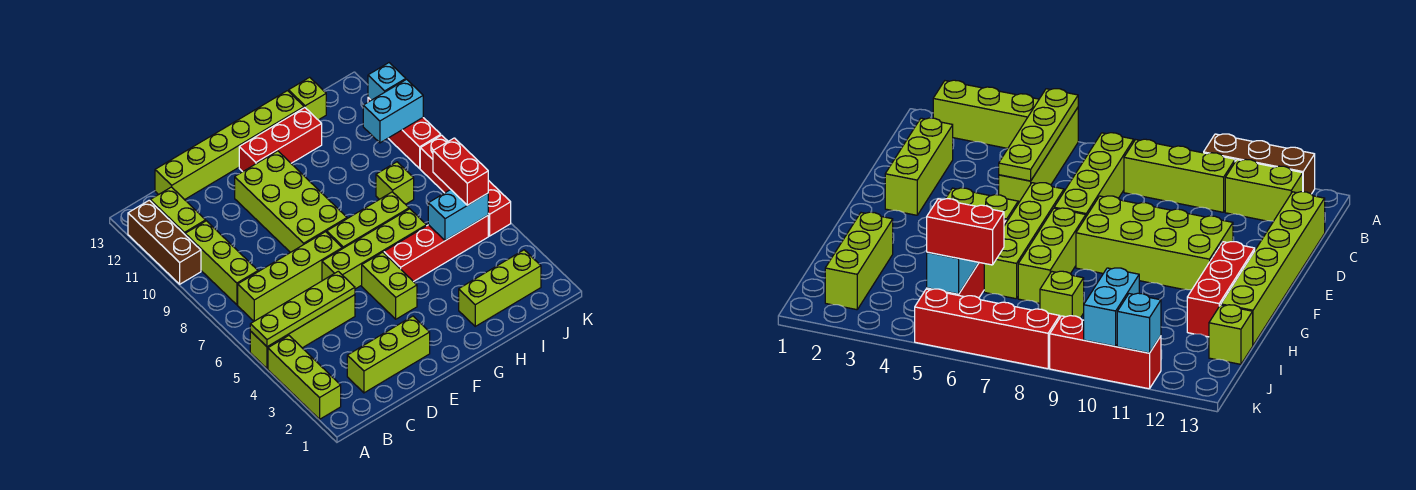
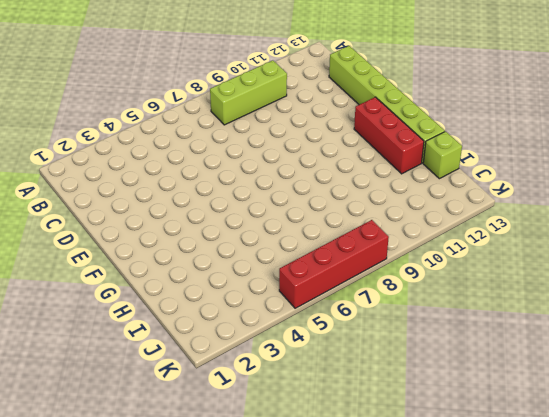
none -> lime brick A2:A4 level 1
none -> lime brick A5:D5 level 1
none -> brown brick A10:A12 level 1

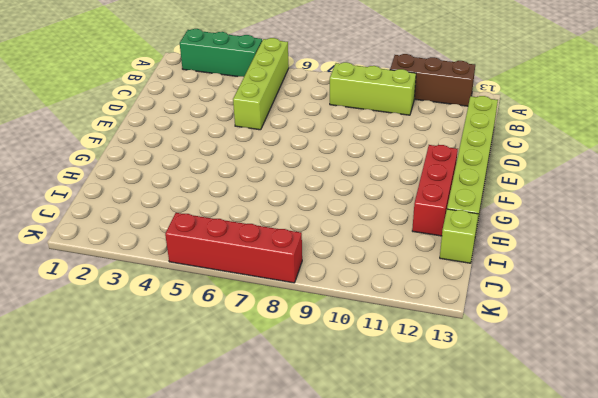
green brick A2:A4 level 1 -> lime brick A2:A4 level 1
none -> lime brick B7:E7 level 1
none -> lime brick B11:B12 level 1
none -> lime brick C2:E2 level 1

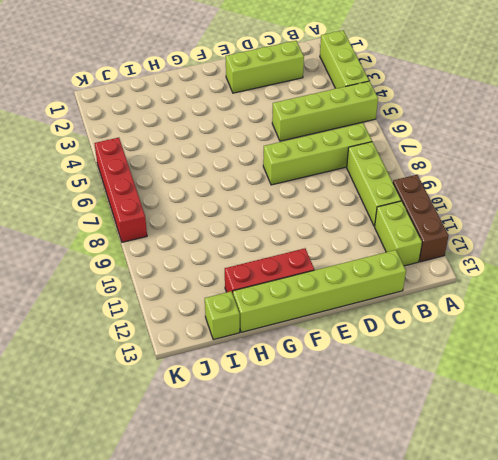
none -> lime brick E6:H6 level 1
none -> lime brick E8:F11 level 1
none -> lime brick F4:F5 level 1

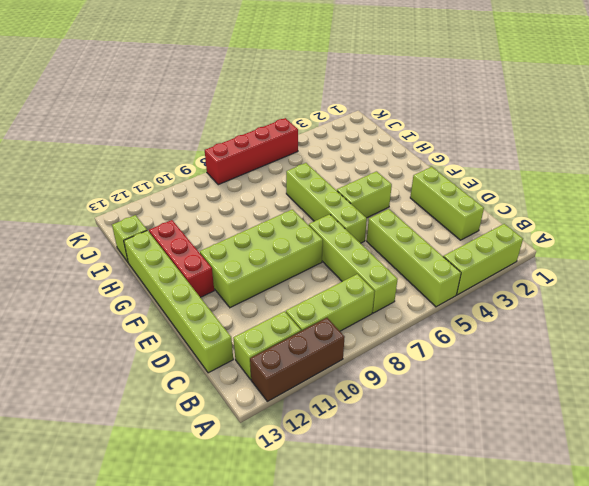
none -> lime brick F7:H7 level 1
none -> red brick G5:J5 level 1
none -> lime brick H2:J2 level 1

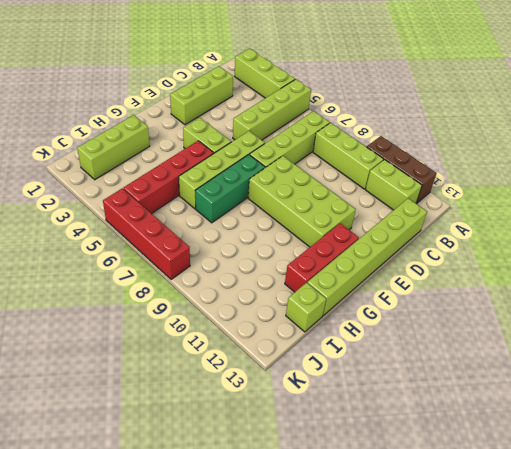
green brick F7:H7 level 1 -> lime brick F7:H7 level 1
none -> lime brick I8 level 1
none -> red brick K9:K11 level 1
none -> lime plate A5:D5 level 2

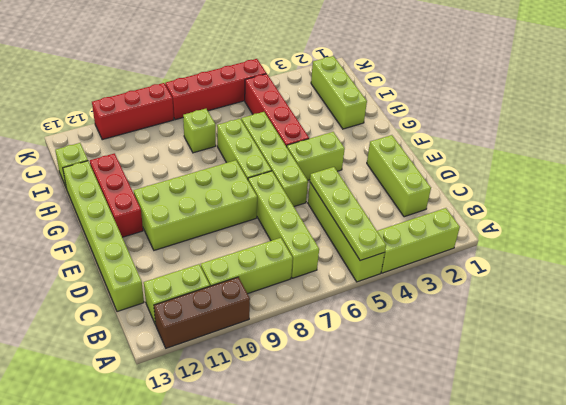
none -> cyan brick I5:J5 level 2
none -> cyan brick J10:K10 level 2
none -> cyan brick K11 level 2

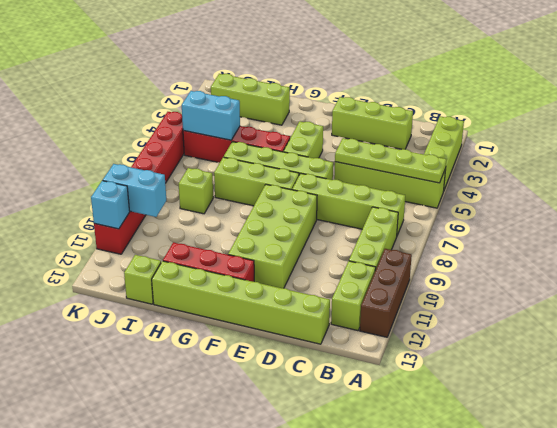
none -> red brick J5:J6 level 3

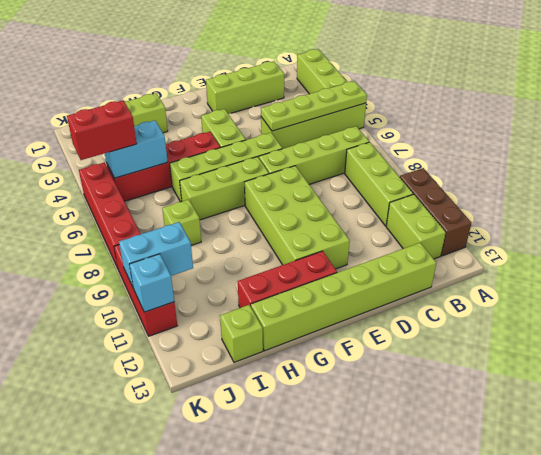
red brick J5:K5 level 3 -> red brick J5:J6 level 3

